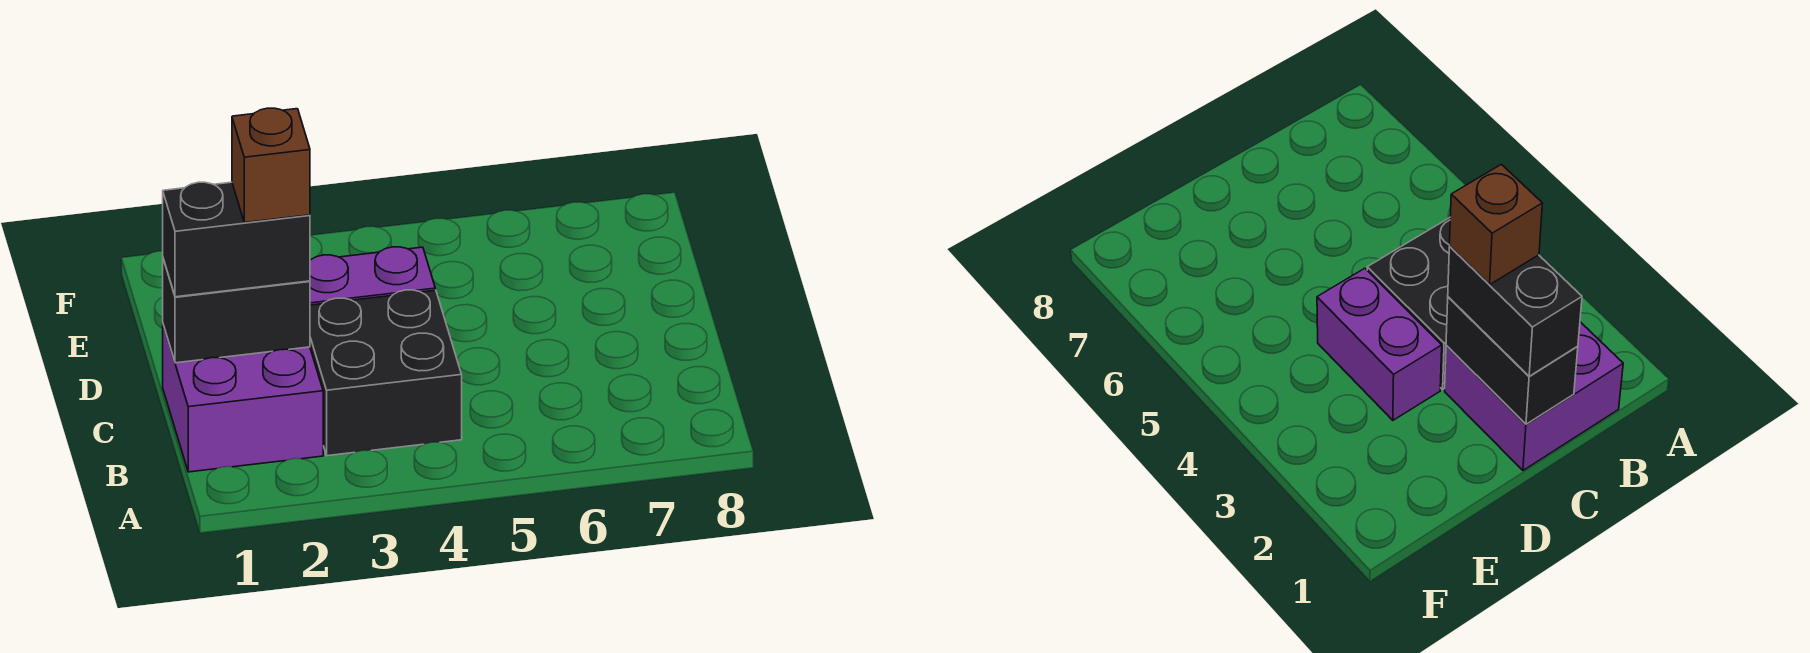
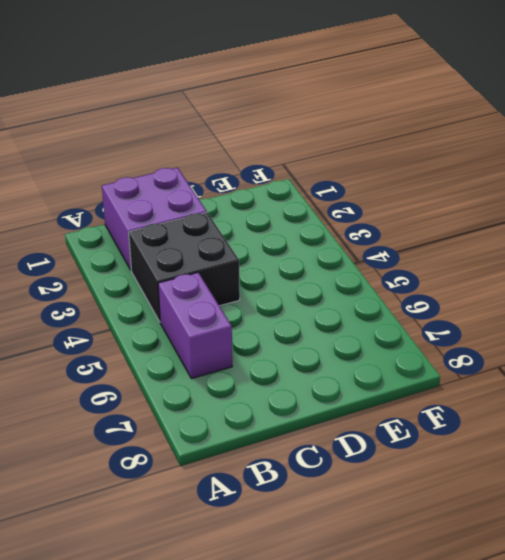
purple brick B5:B6 level 1 -> purple brick D3:D4 level 1
none -> black brick C1:C2 level 2
none -> black brick C1:C2 level 3

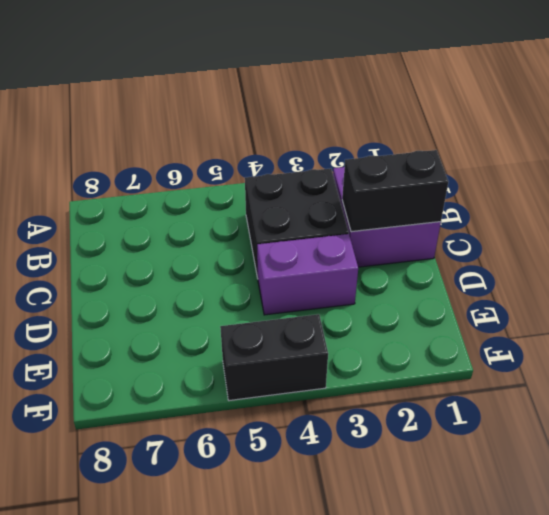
black brick F4:F5 level 1 -> black brick C1:C2 level 3
none -> brown brick C2 level 4

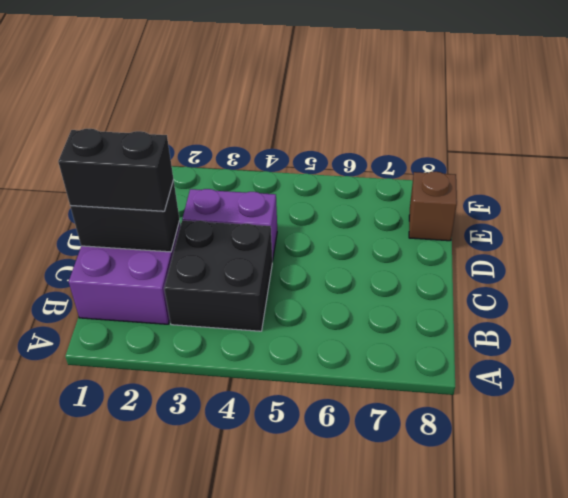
brown brick E8 level 1 -> brown brick C2 level 4

